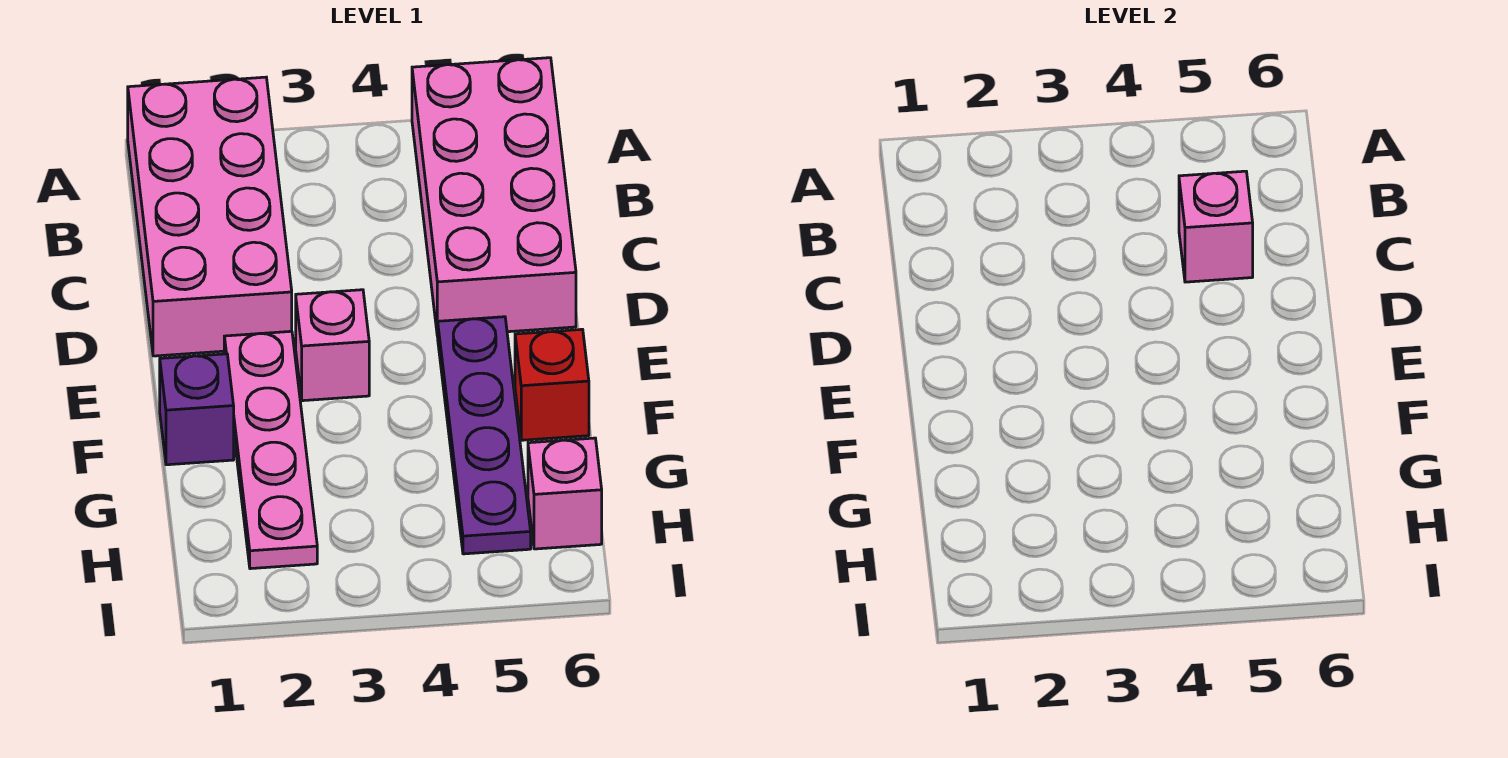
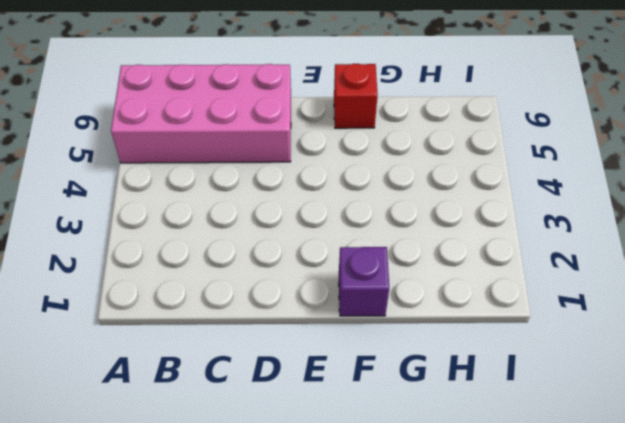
none -> pink brick A1:D2 level 1
none -> pink plate E2:H2 level 1

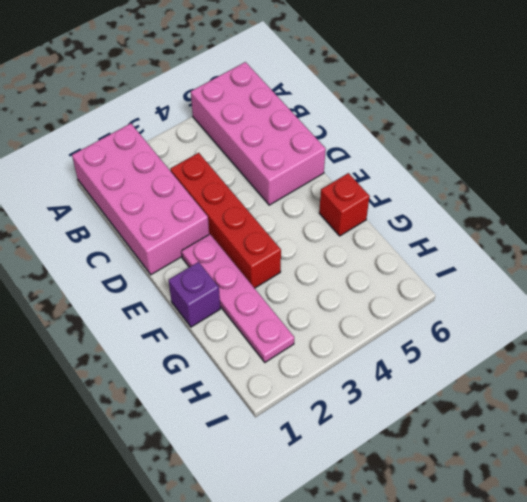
red brick C3:F3 level 1 -> pink brick E3 level 1
none -> purple plate E5:H5 level 1
none -> pink brick H6 level 1

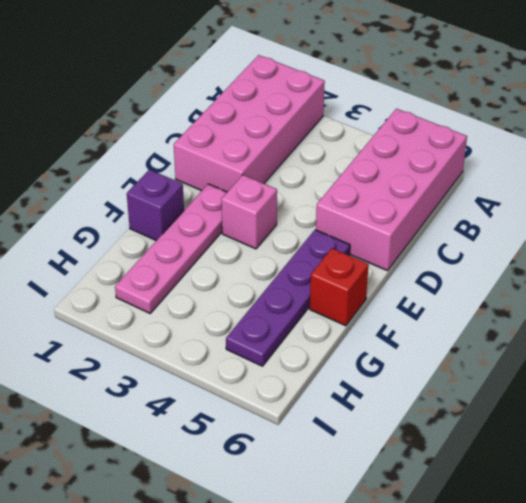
none -> pink brick H6 level 1
none -> pink brick C5 level 2

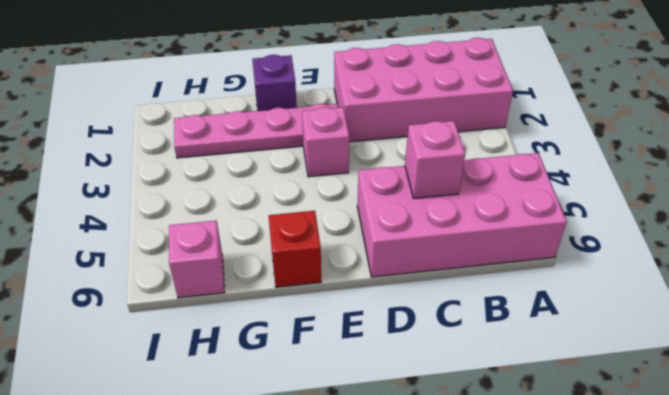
none -> purple plate E5:H5 level 1

